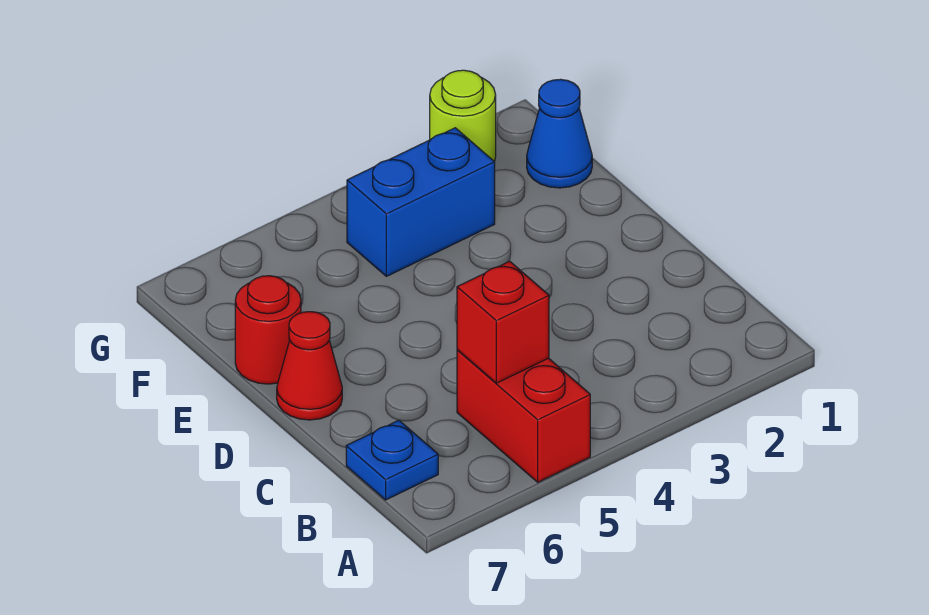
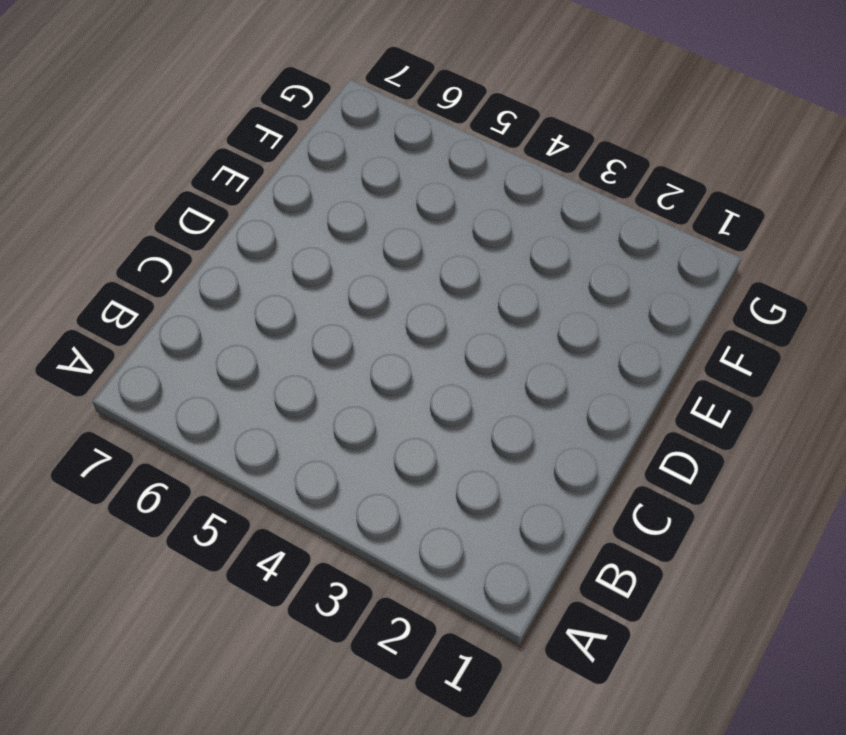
none -> red brick A5:B5 level 1
none -> blue plate B7 level 1

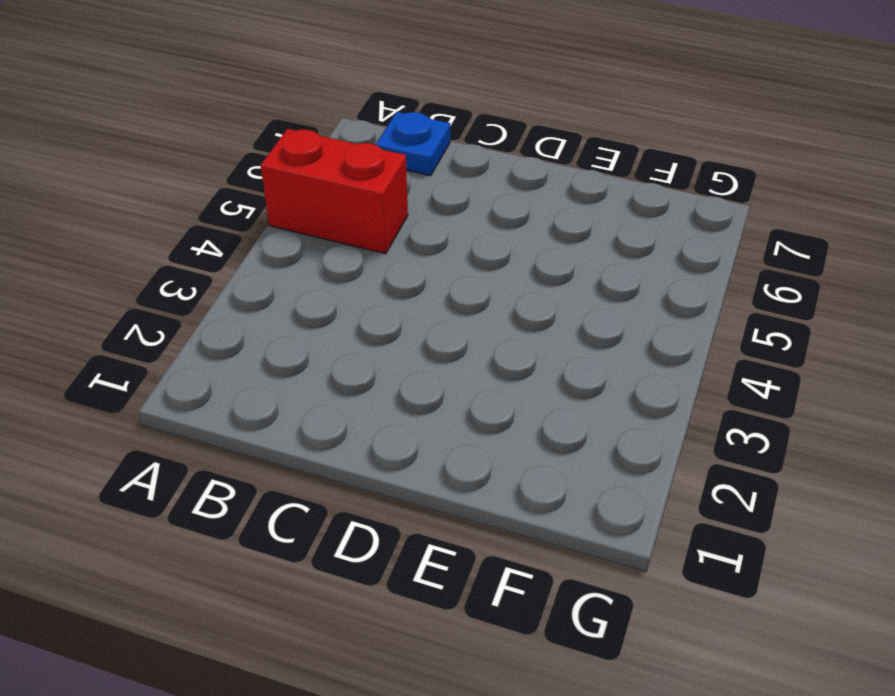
none -> red cone D7 level 1
none -> red round brick E7 level 1

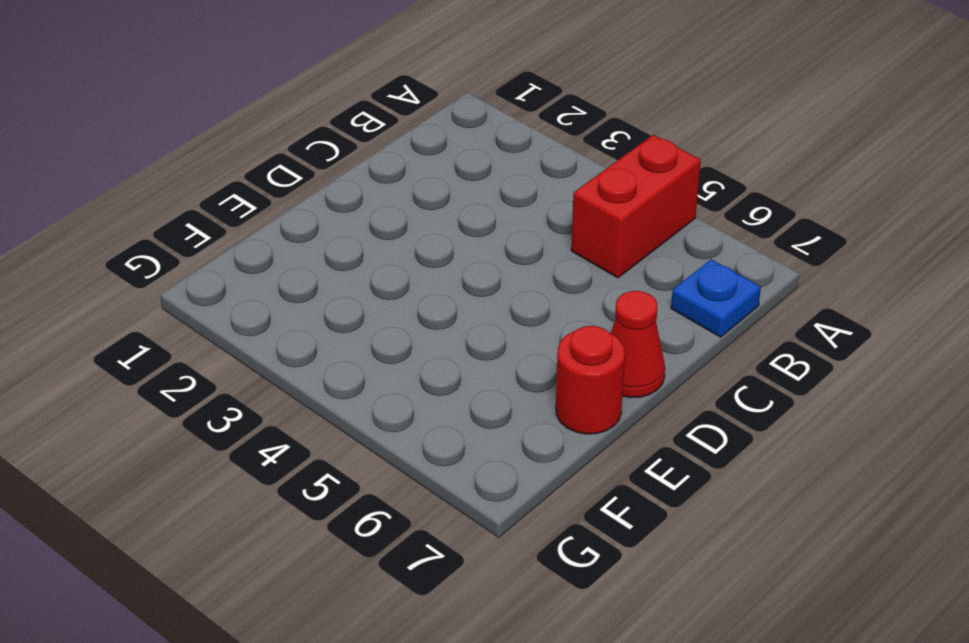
none -> blue cone F1 level 1
none -> blue brick F3:F4 level 1

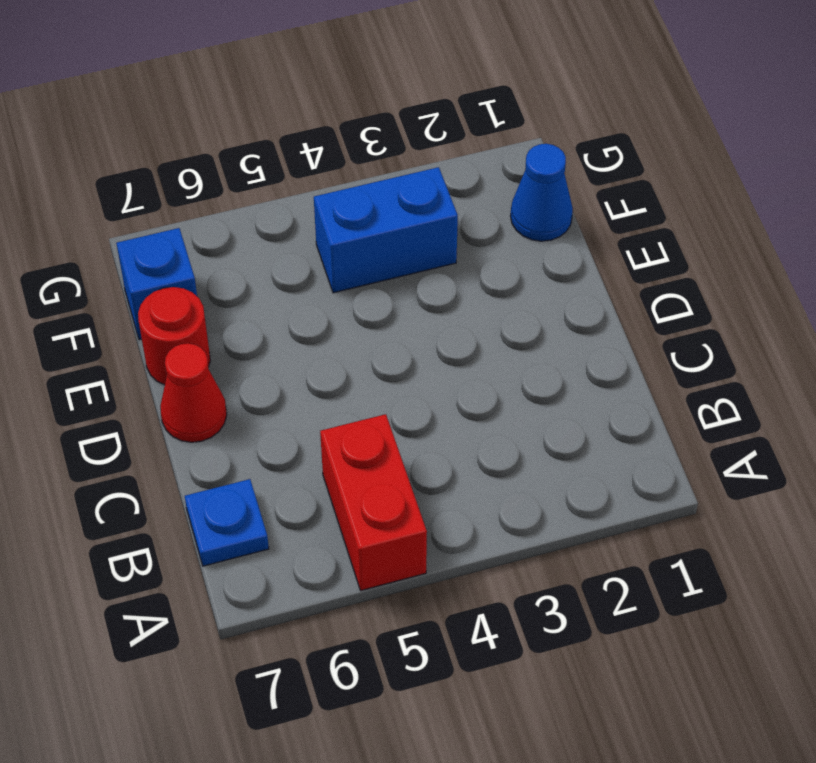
blue brick F7 level 1 -> none
none -> lime round brick G2 level 1
none -> red brick B5 level 2

